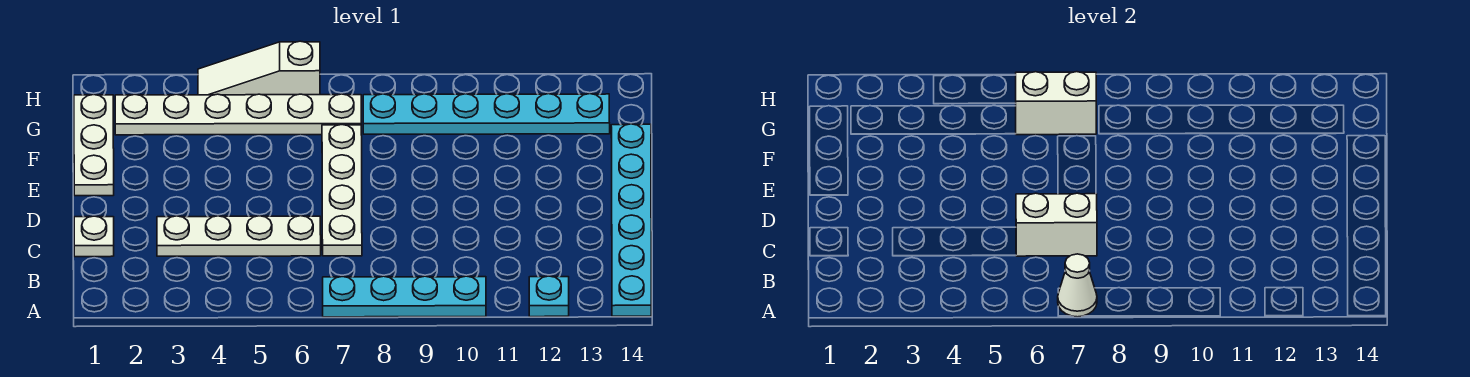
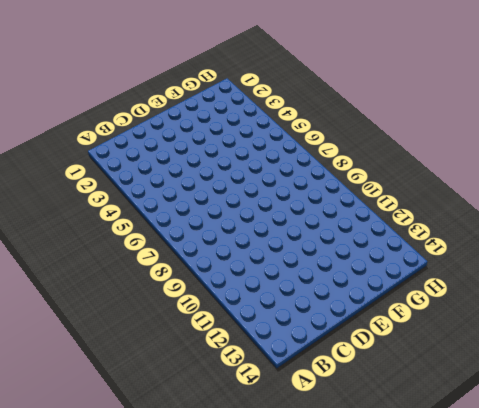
none -> cyan plate A7:A10 level 1
none -> cyan plate A12 level 1
none -> cyan plate A14:F14 level 1

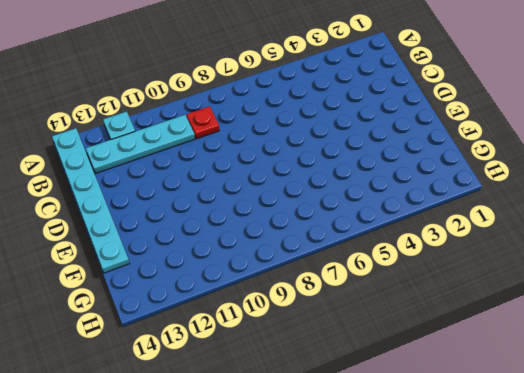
red plate B9 level 1 -> none
cyan plate B10:B13 level 1 -> cyan plate A7:A10 level 1
none -> white plate C1 level 1
none -> white plate C3:C6 level 1
none -> white plate C7:F7 level 1

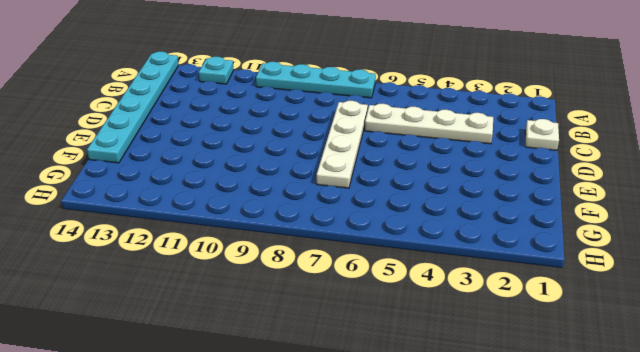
none -> white plate E1:G1 level 1
none -> white plate G2:G7 level 1
none -> cyan plate G8:G13 level 1

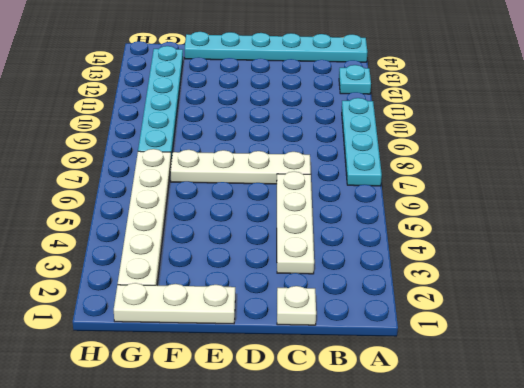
none -> white slope H4:H6 level 1 top 6
none -> white cone A7 level 2
none -> white brick C6:C7 level 2

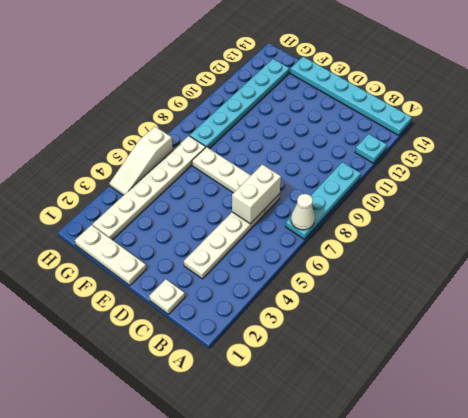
none -> white brick G6:G7 level 2

